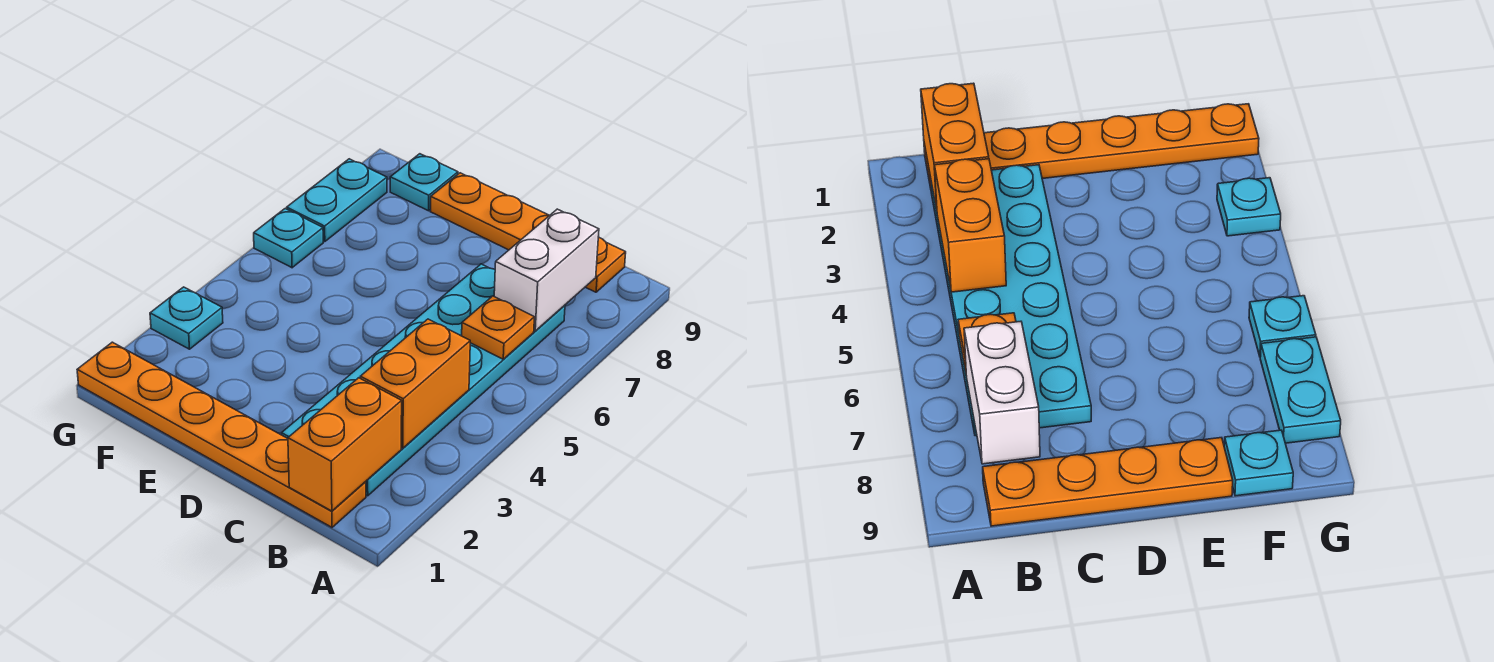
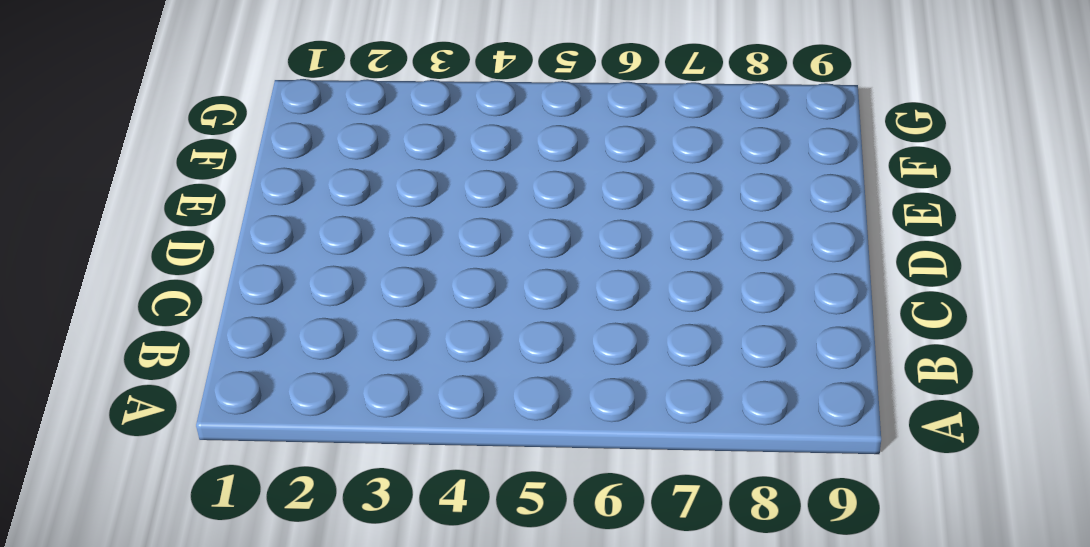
none -> orange plate B1:G1 level 1
none -> cyan plate B2:C7 level 1

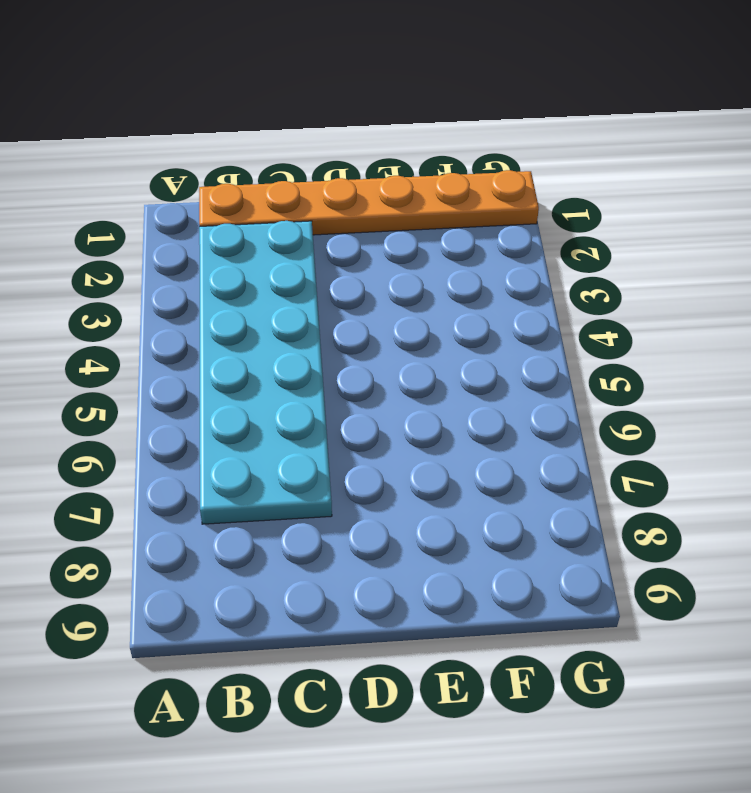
none -> orange plate B9:E9 level 1
none -> cyan plate F9 level 1

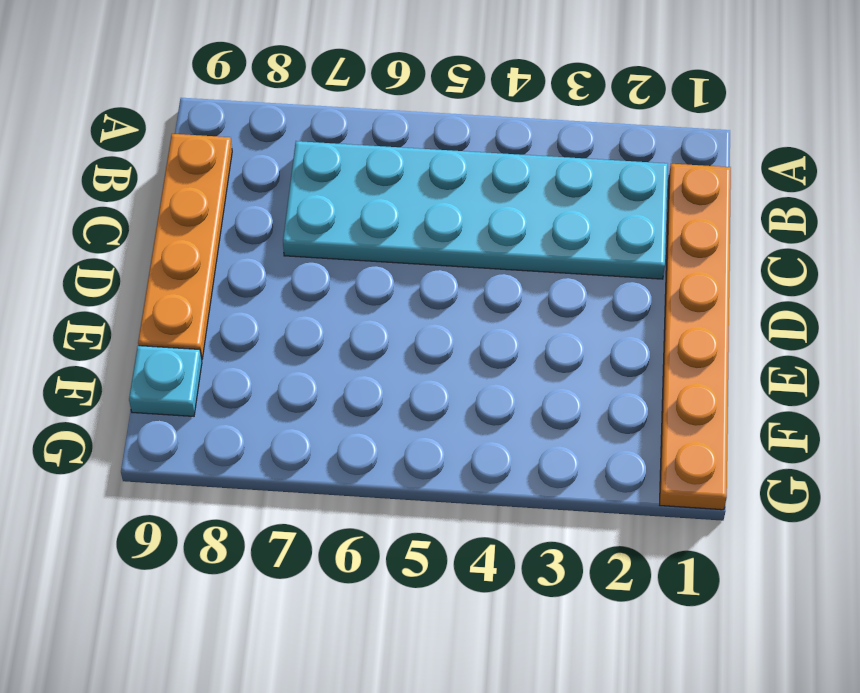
none -> cyan plate G3 level 1
none -> cyan plate G6 level 1

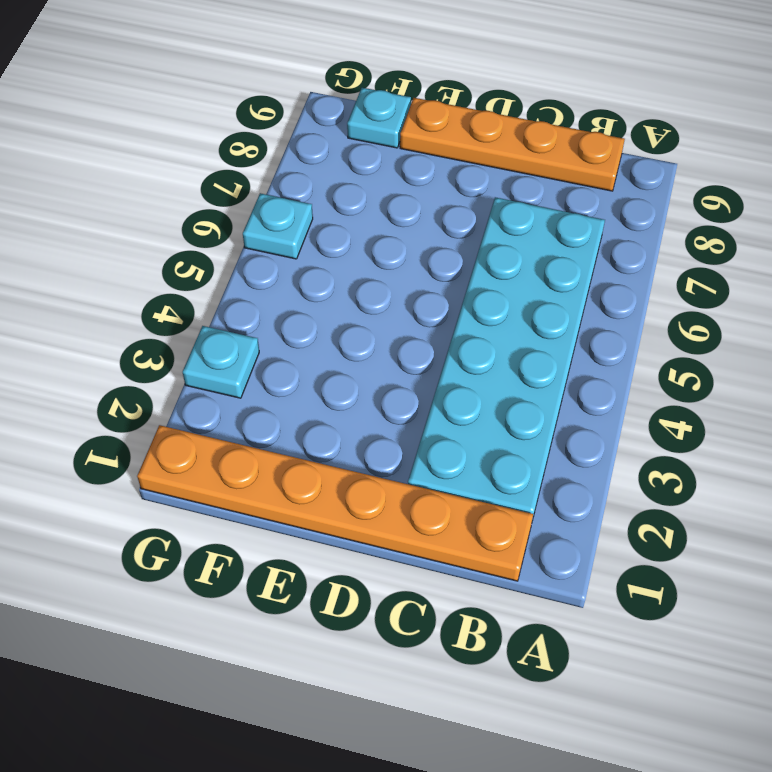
none -> cyan plate G7:G8 level 1
none -> orange brick B1:B2 level 2

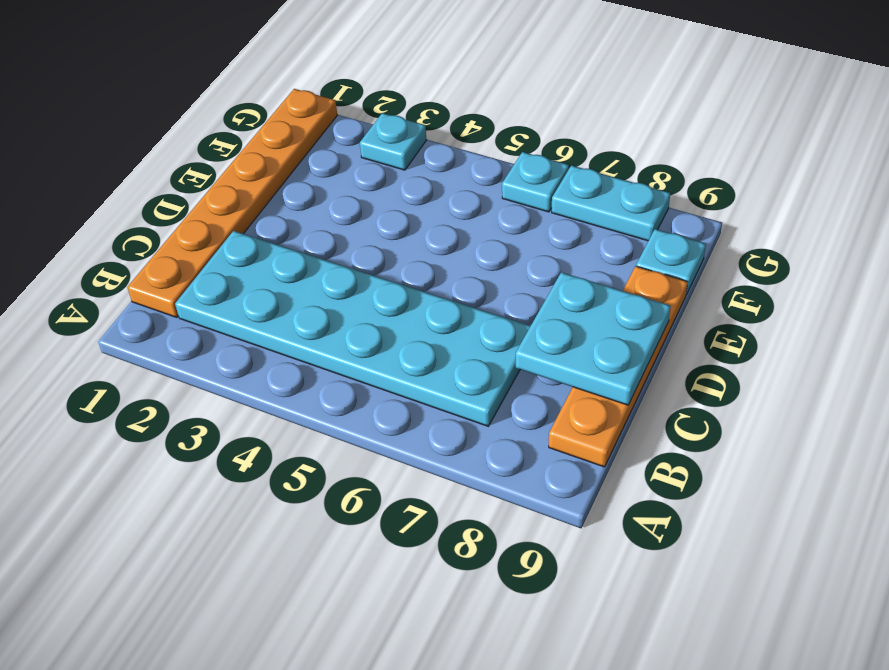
cyan plate C8:D9 level 2 -> none
none -> orange brick B1:B2 level 2
none -> orange brick B3:B4 level 2

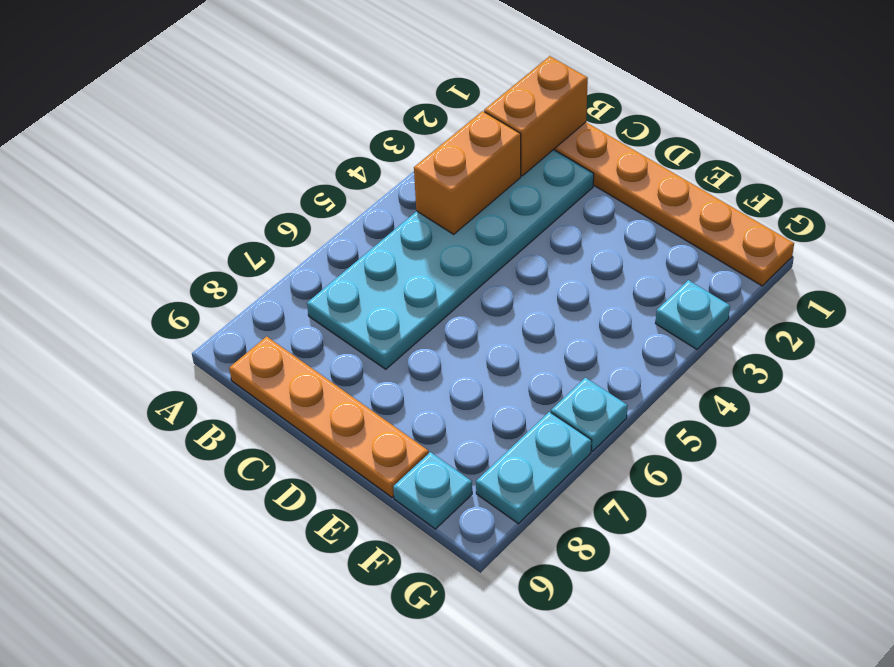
none -> orange plate B6 level 2
none -> white brick B7:B8 level 2

